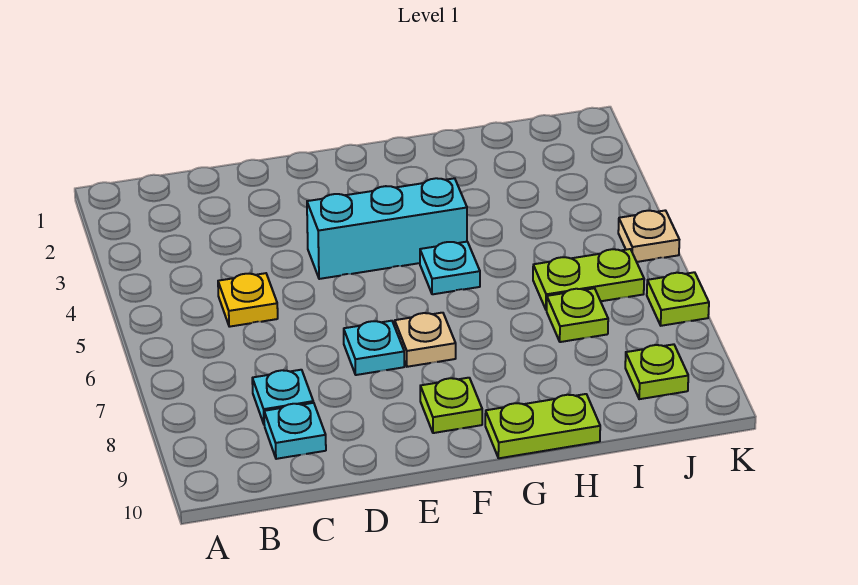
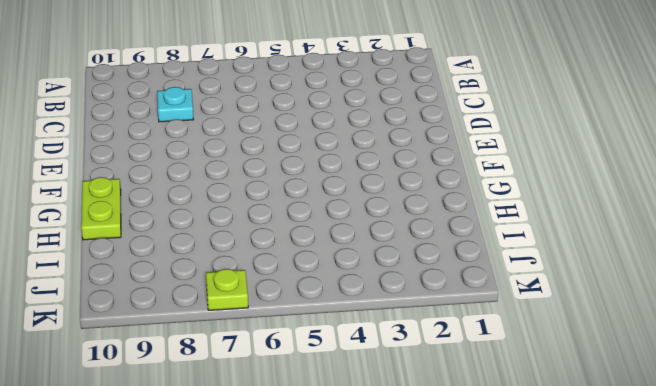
none -> yellow plate C5 level 1
none -> cyan plate C9 level 1
none -> cyan brick E4:G4 level 1

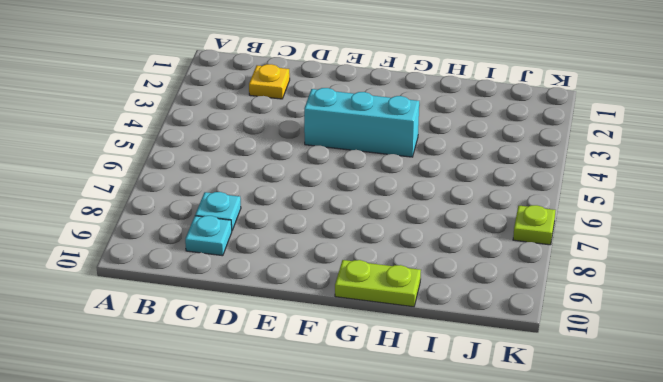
yellow plate C2 level 1 -> yellow plate C5 level 1
none -> cyan plate E7 level 1
none -> tan plate F7 level 1
none -> lime plate F9 level 1

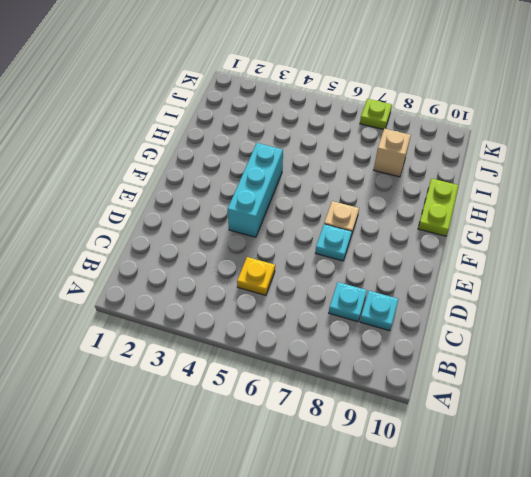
tan brick I8 level 1 -> none
none -> lime plate F9 level 1
none -> cyan plate G5 level 1
none -> lime plate I6:J6 level 1

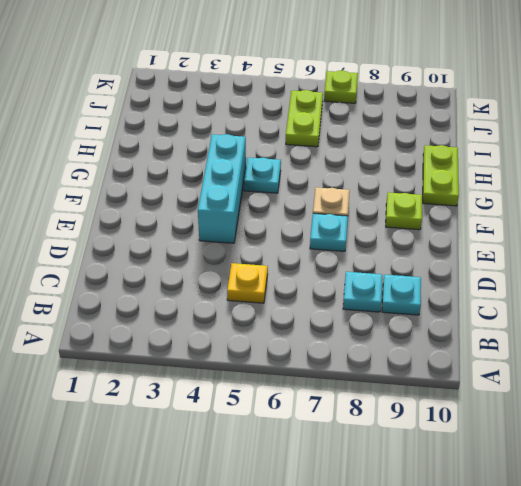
none -> lime plate I7 level 1
none -> lime plate J9 level 1
none -> tan plate K5 level 1

